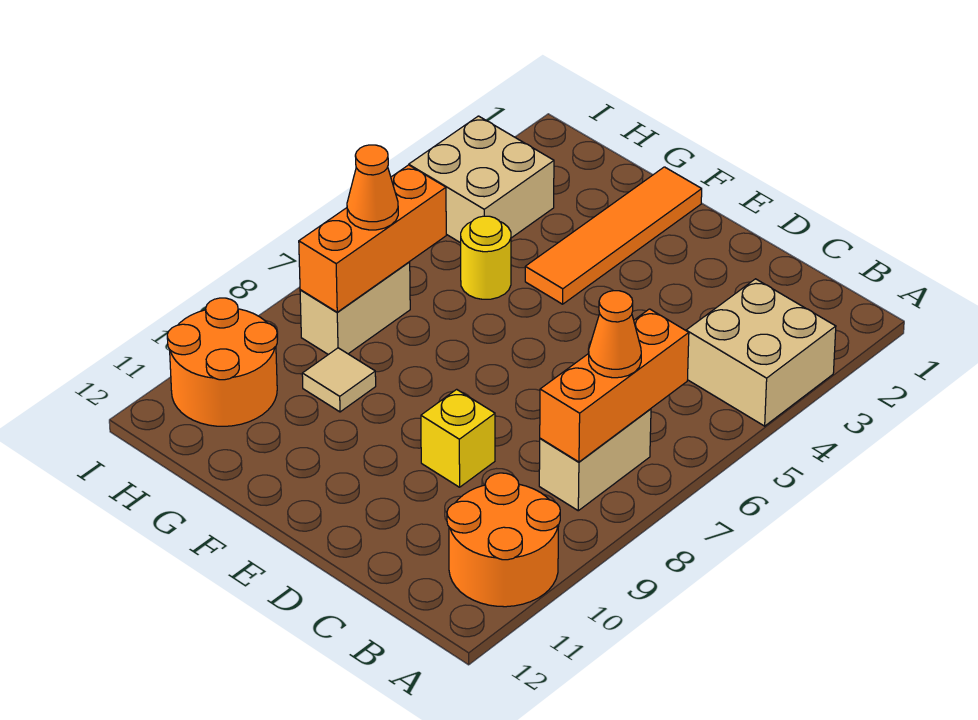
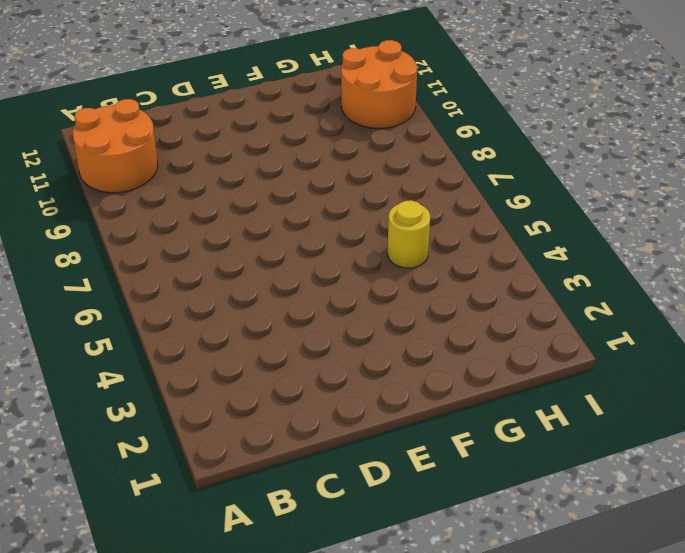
none -> tan brick A3:B4 level 1
none -> tan brick B7:B8 level 1
none -> yellow brick D9 level 1

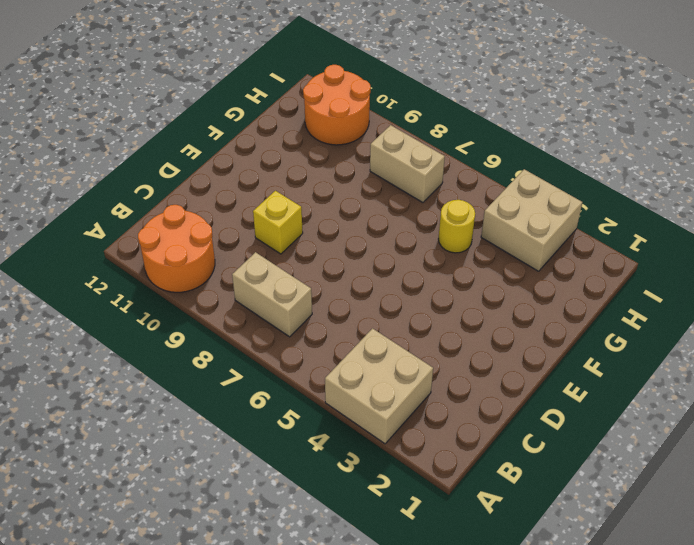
none -> orange tile F1:F4 level 1
none -> tan tile G9 level 1
none -> orange brick B6:B8 level 2

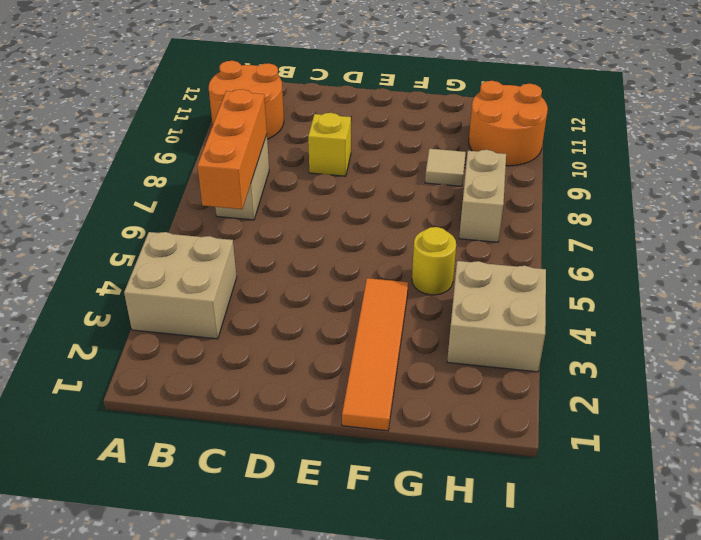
none -> orange brick H6:H8 level 2
none -> orange cone B7 level 3
none -> orange cone H7 level 3

